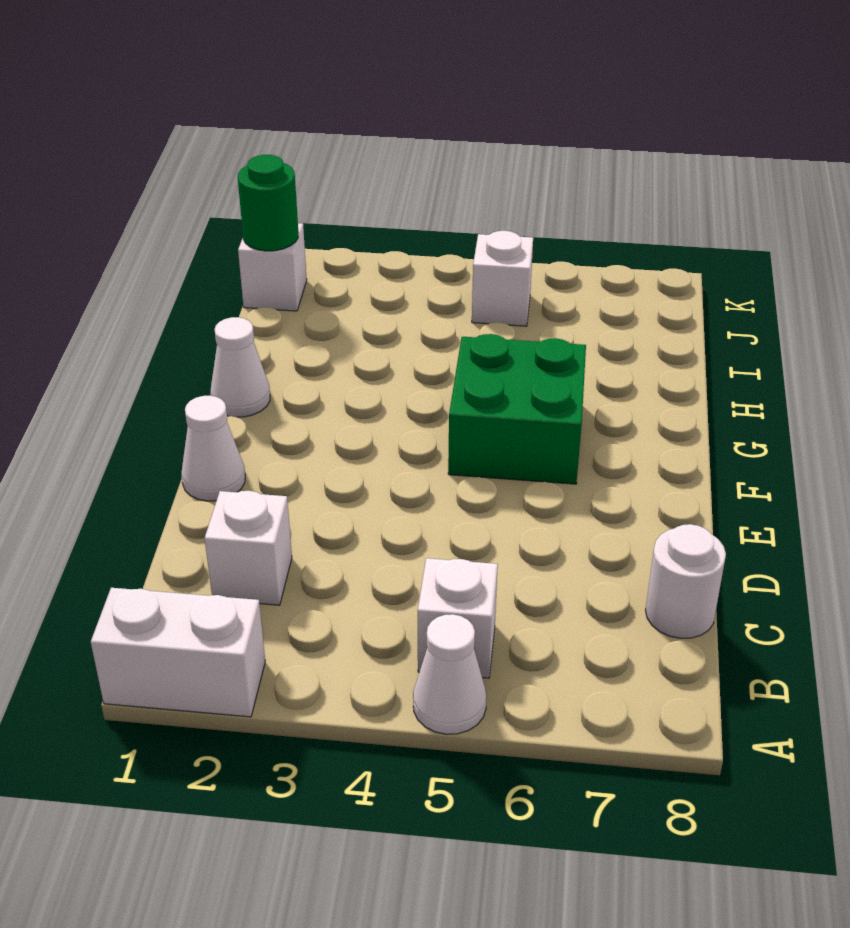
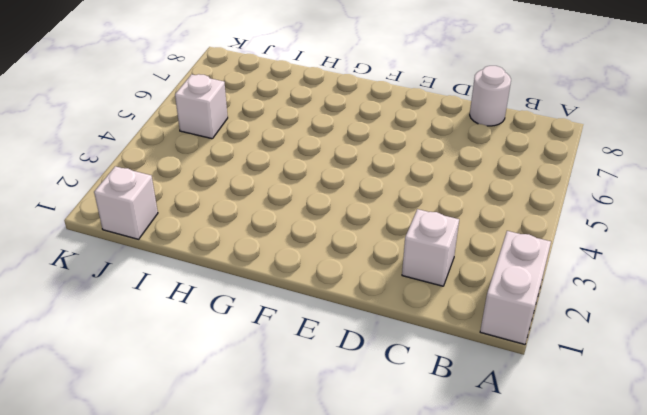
none -> white cone A5 level 1
none -> white brick B5 level 1

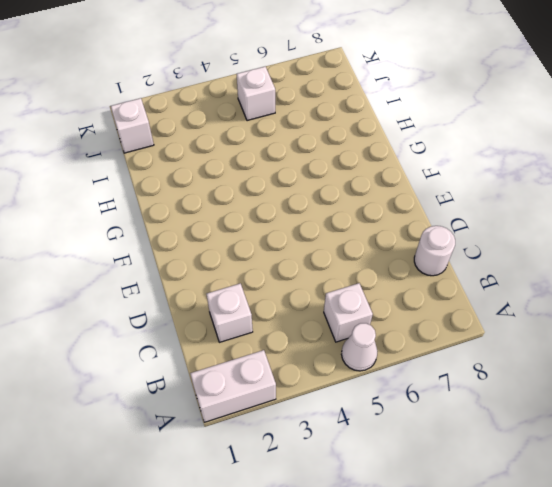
none -> white cone E1 level 1
none -> green brick F5:G6 level 1

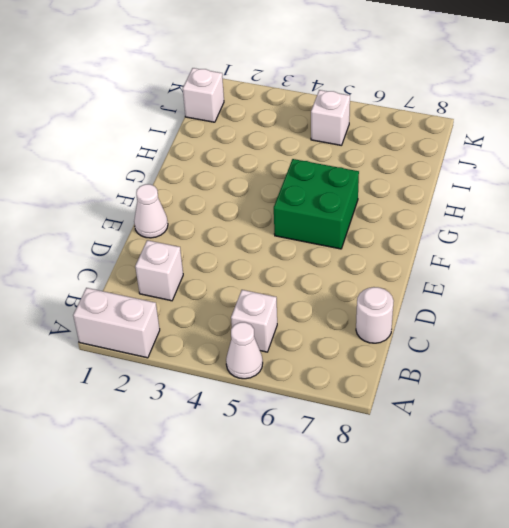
none -> white cone G1 level 1
none -> green round brick J1 level 2

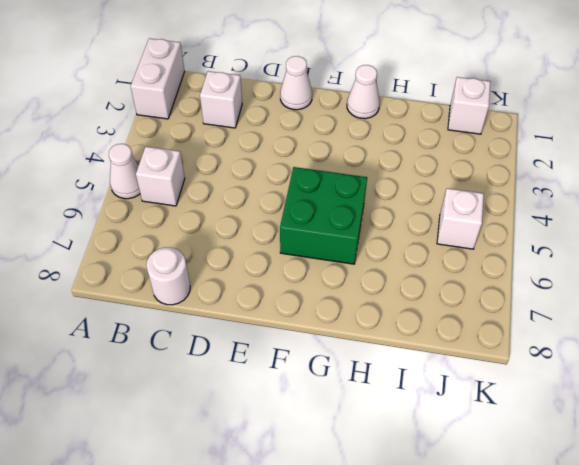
none -> green round brick J1 level 2

